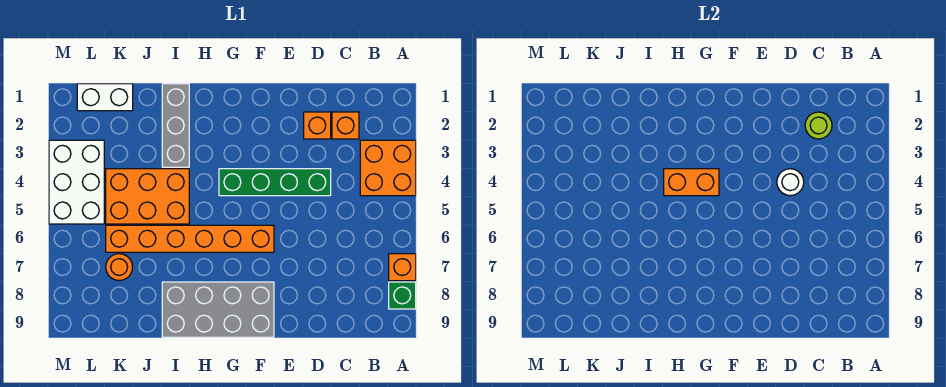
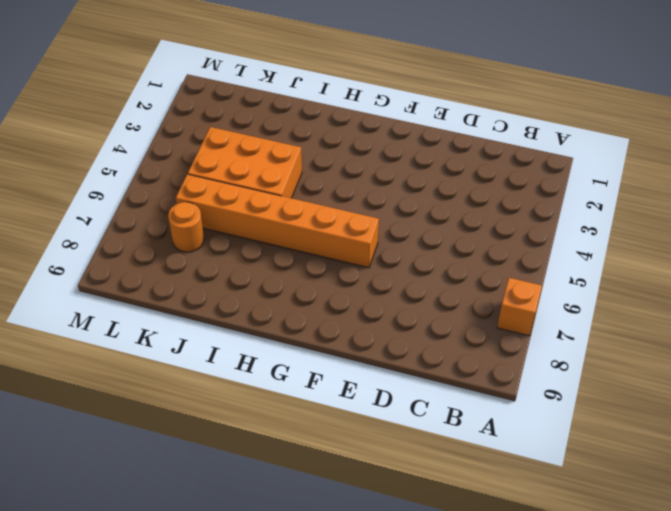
none -> orange brick A3:B4 level 1
none -> green brick A8 level 1
none -> orange brick C2 level 1

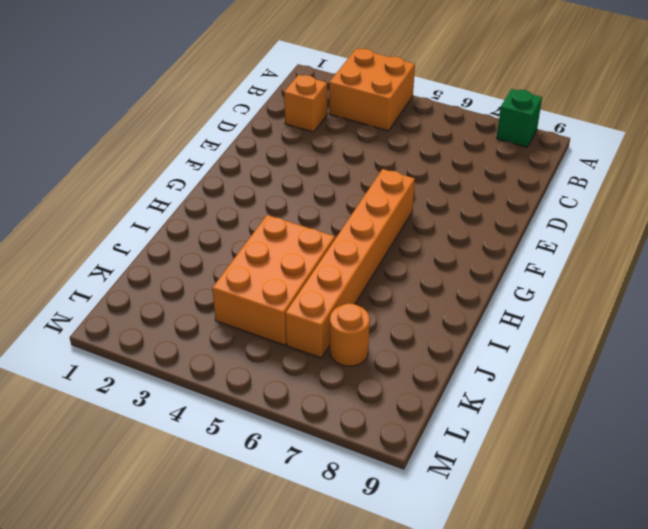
none -> orange brick A7 level 1
none -> orange brick D2 level 1
none -> green brick D4:G4 level 1

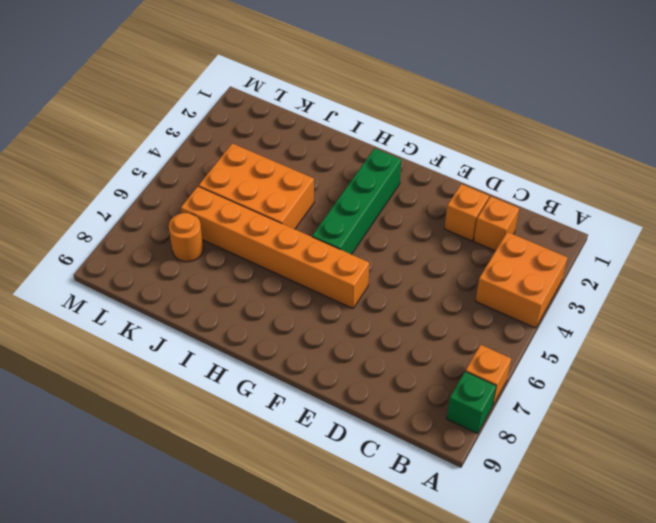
green brick G2:G5 level 1 -> green brick D4:G4 level 1
none -> grey brick F8:I9 level 1
none -> grey brick I1:I3 level 1
none -> white brick K1:L1 level 1

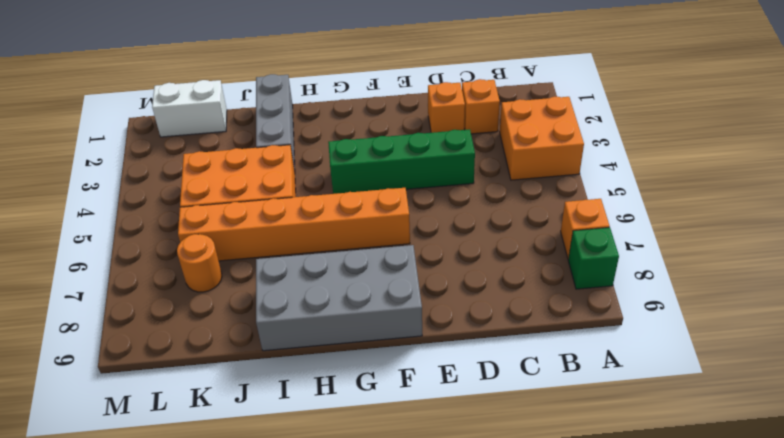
none -> white brick L3:M5 level 1
none -> lime round brick C2 level 2
none -> white round brick D4 level 2

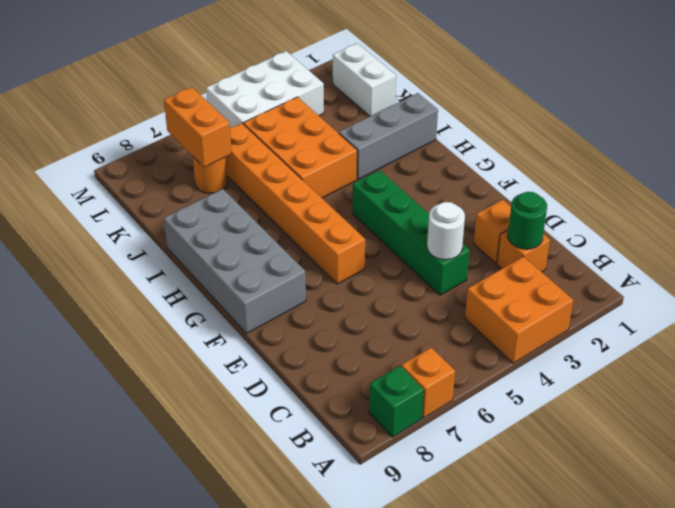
green round brick C2 level 2 -> lime round brick C2 level 2
orange brick K7:L7 level 2 -> orange brick G4:H4 level 2

